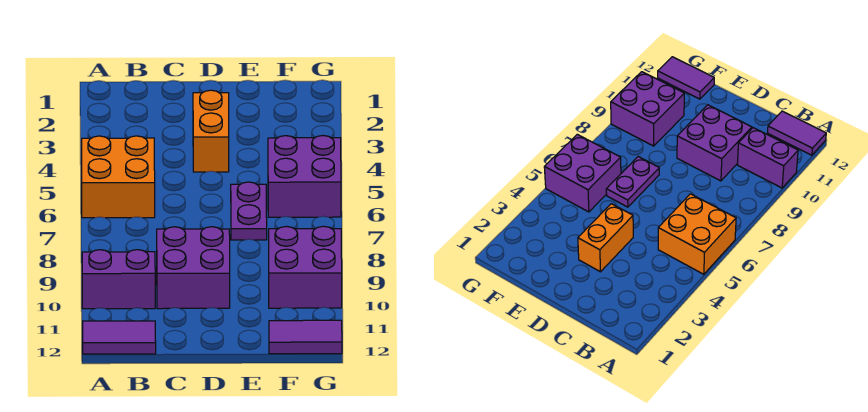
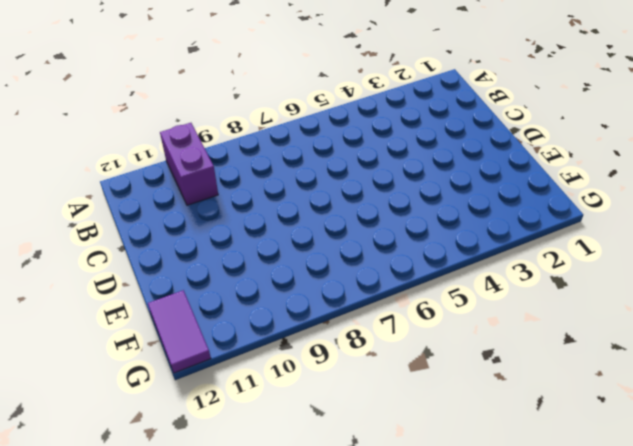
none -> orange brick A5:B6 level 1
none -> purple tile A12:B12 level 1

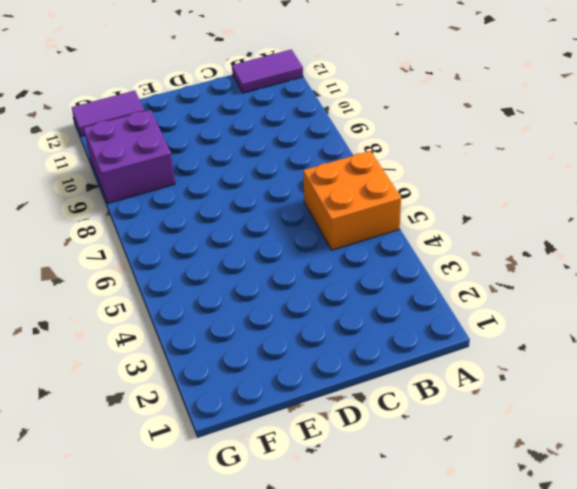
none -> purple brick A10:B10 level 1
none -> purple brick C9:D10 level 1

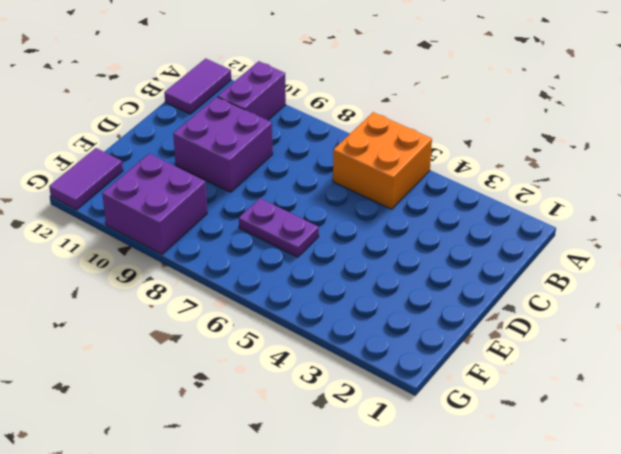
none -> orange brick D3:D4 level 1
none -> purple brick F5:G6 level 1

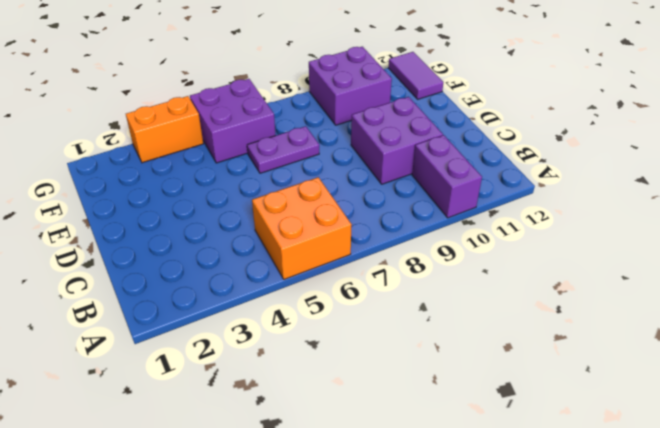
orange brick G3:G4 level 1 -> orange brick D3:D4 level 1
none -> purple tile A12:B12 level 1

